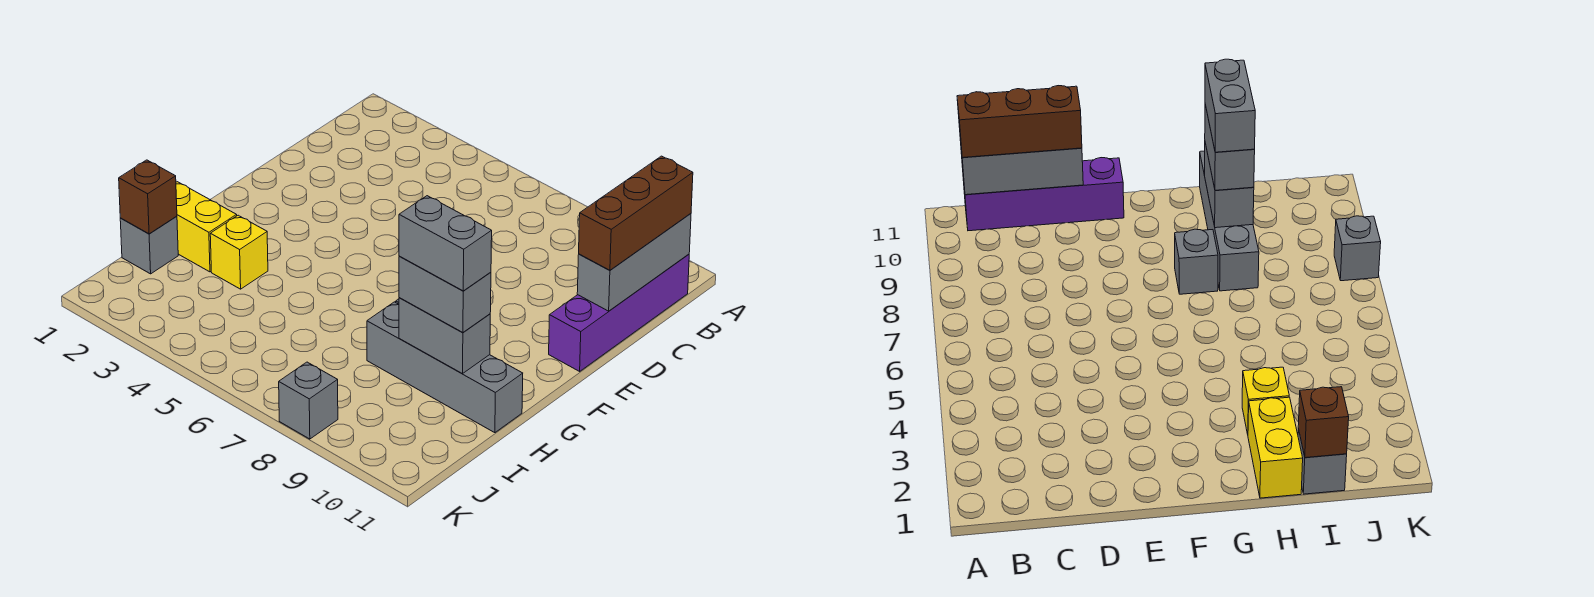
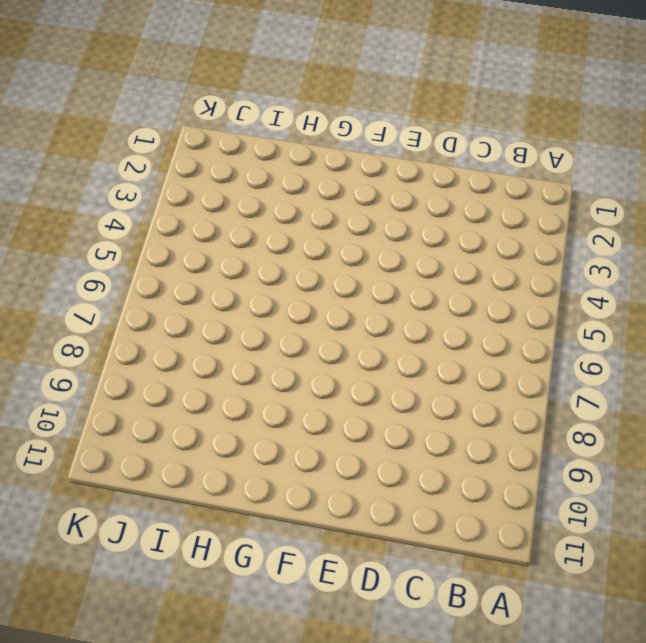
none -> purple brick B11:E11 level 1
none -> grey brick G8 level 1
none -> yellow brick H1:H2 level 1

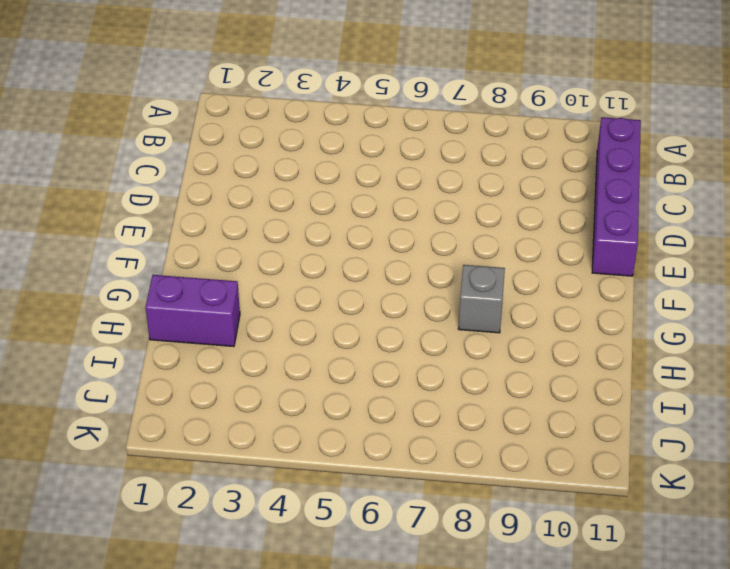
purple brick H1:H2 level 1 -> yellow brick H1:H2 level 1
none -> yellow brick H3 level 1
none -> grey brick H8:H11 level 1
none -> grey brick I1 level 1

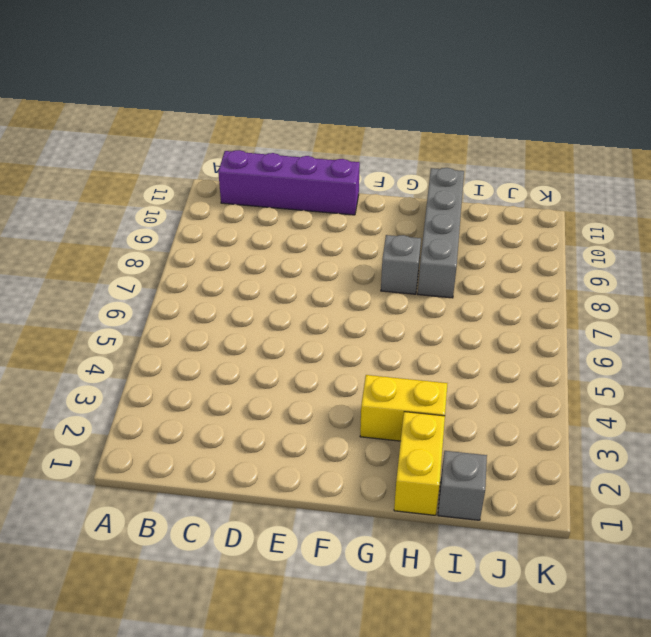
yellow brick G3:H3 level 1 -> yellow brick H3 level 1
none -> grey brick K8 level 1
none -> grey brick B11:D11 level 2
none -> grey brick H9:H10 level 2

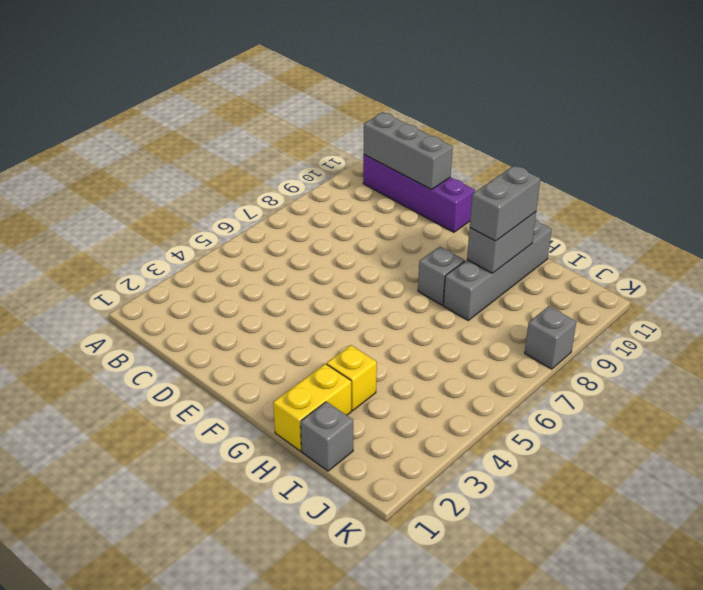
none -> brown brick I1 level 2
none -> brown brick B11:D11 level 3
none -> grey brick H9:H10 level 4

